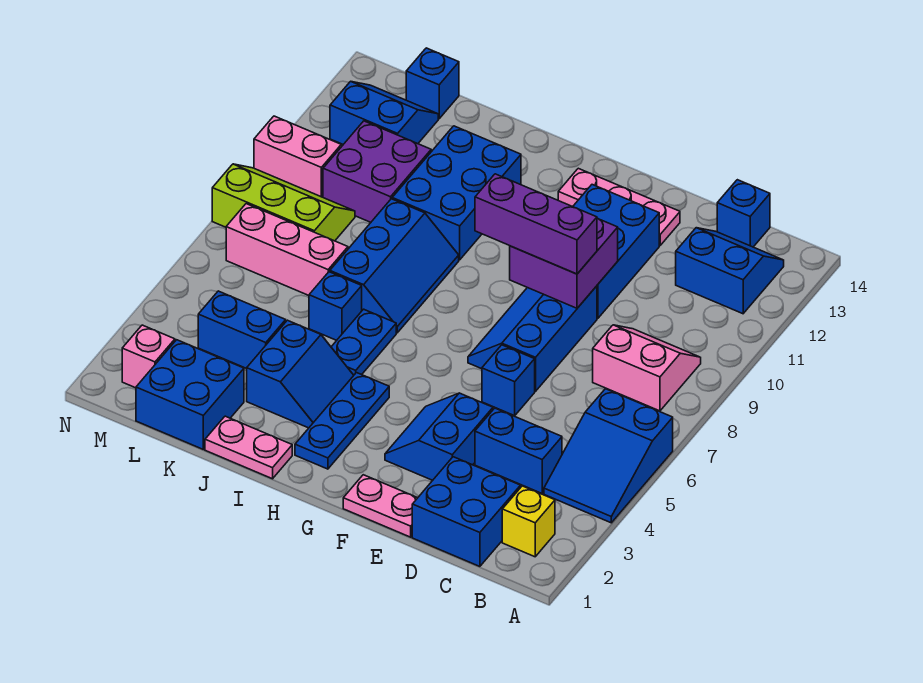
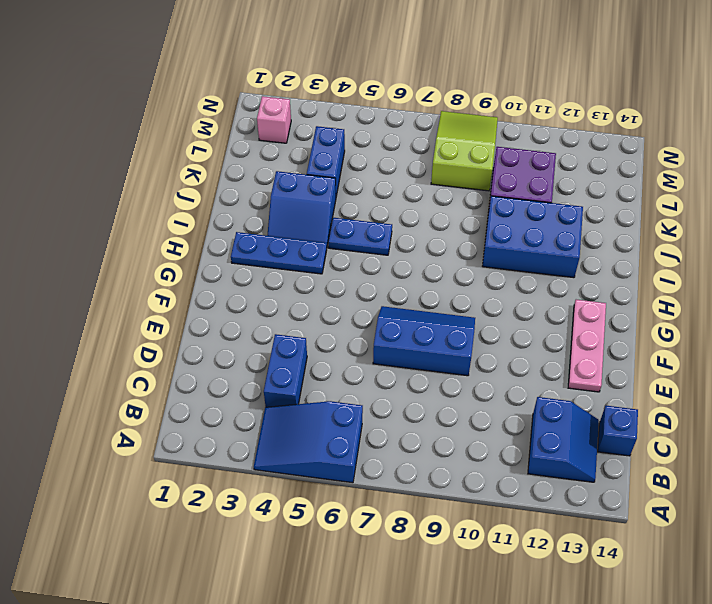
lime slope L8:N9 level 1 top L -> lime slope L8:N9 level 1 top 8
none -> yellow brick B2 level 1
none -> pink slope B8:C9 level 1 top 8
none -> blue brick C1:D2 level 1
none -> pink plate E1:F1 level 1

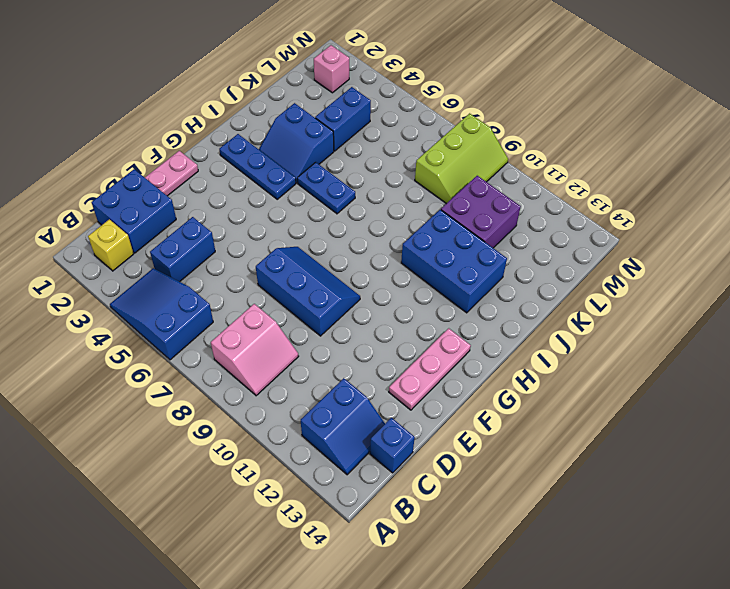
none -> blue slope E3:F4 level 1 top E
none -> blue brick E6 level 1
none -> blue brick E10:F12 level 1
none -> pink plate I1:J1 level 1

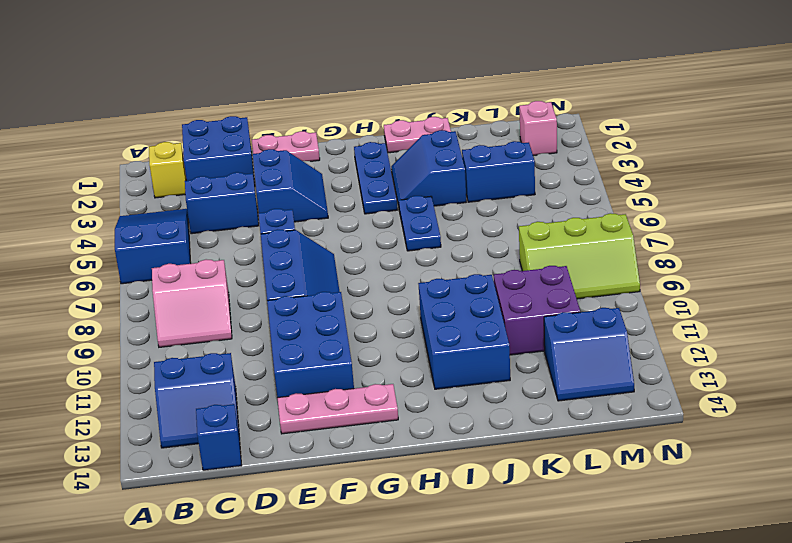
none -> blue slope I7:J9 level 1 top J
none -> blue brick J6 level 1
none -> blue brick K1:L2 level 1
none -> pink brick K7:M7 level 1

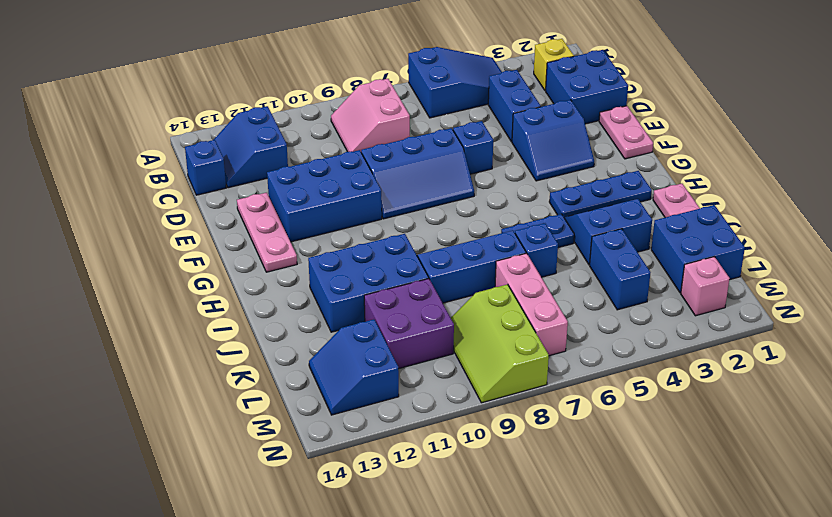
none -> blue brick L14 level 1
none -> pink brick M10:N10 level 1
none -> purple brick E9:F10 level 2
none -> purple brick E9:G9 level 3

